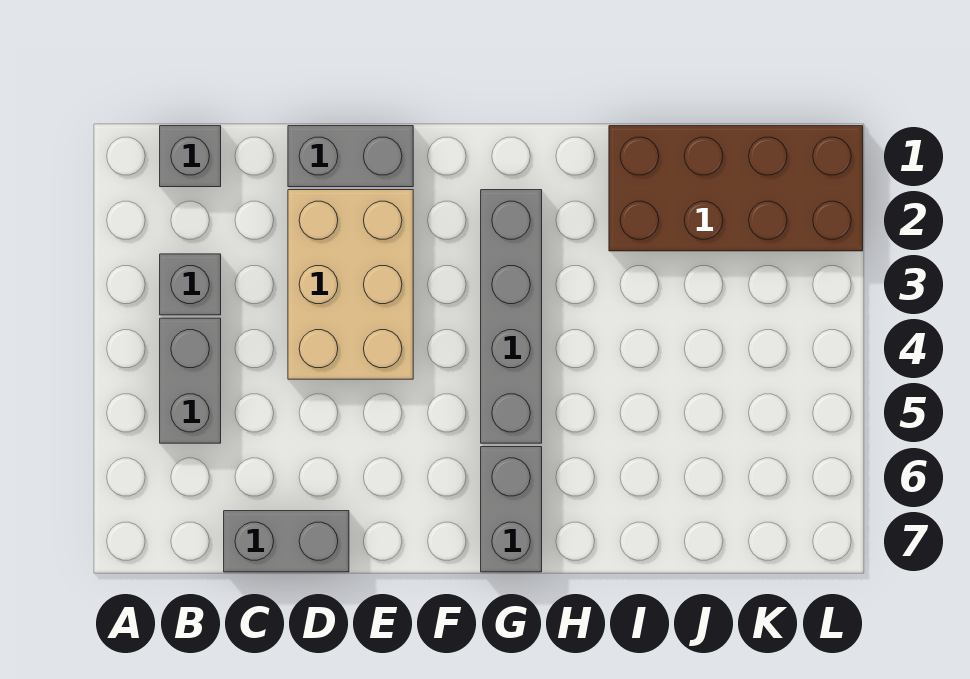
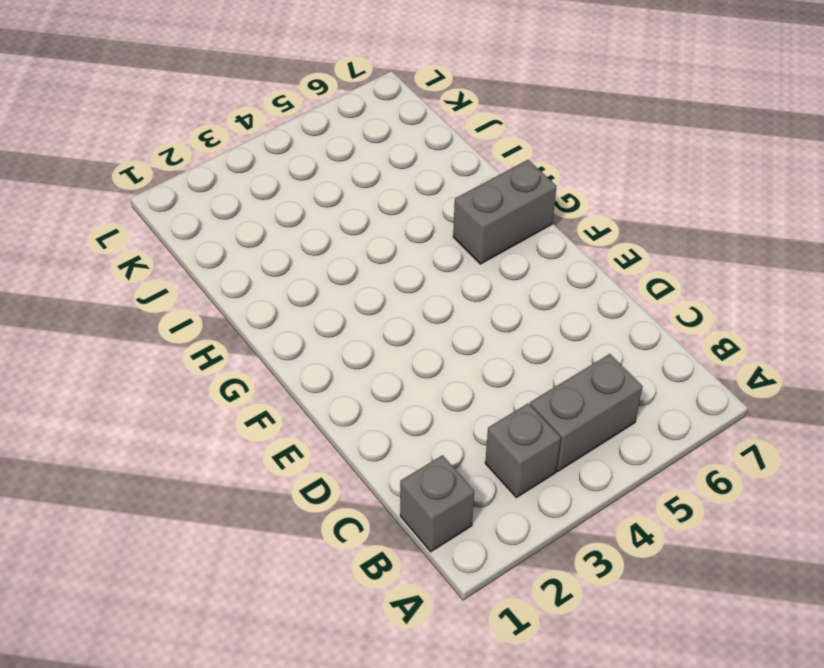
none -> grey brick C7:D7 level 1
none -> grey brick D1:E1 level 1

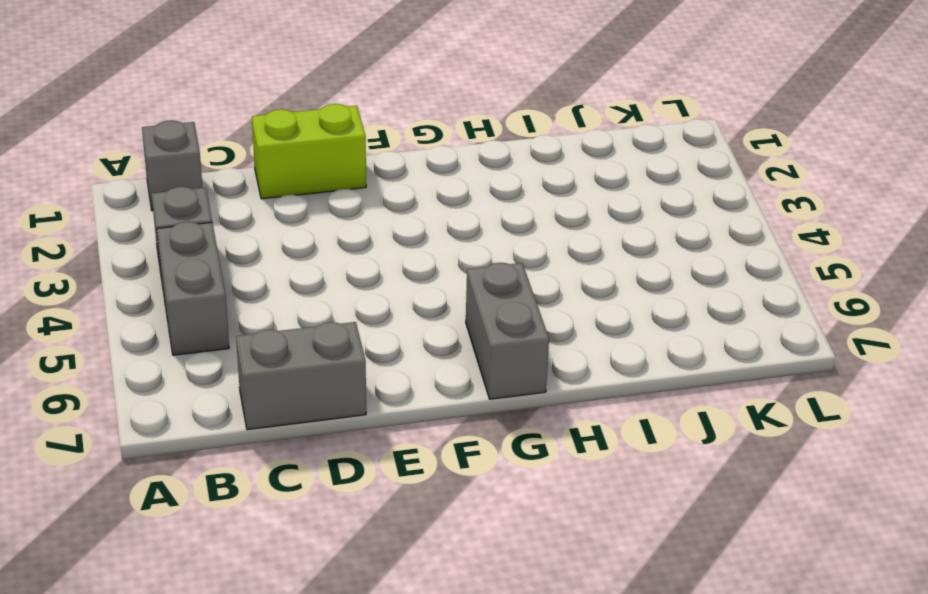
lime brick D1:E1 level 1 -> grey brick D1:E1 level 1
none -> tan brick D2:E4 level 1
none -> grey brick G2:G5 level 1

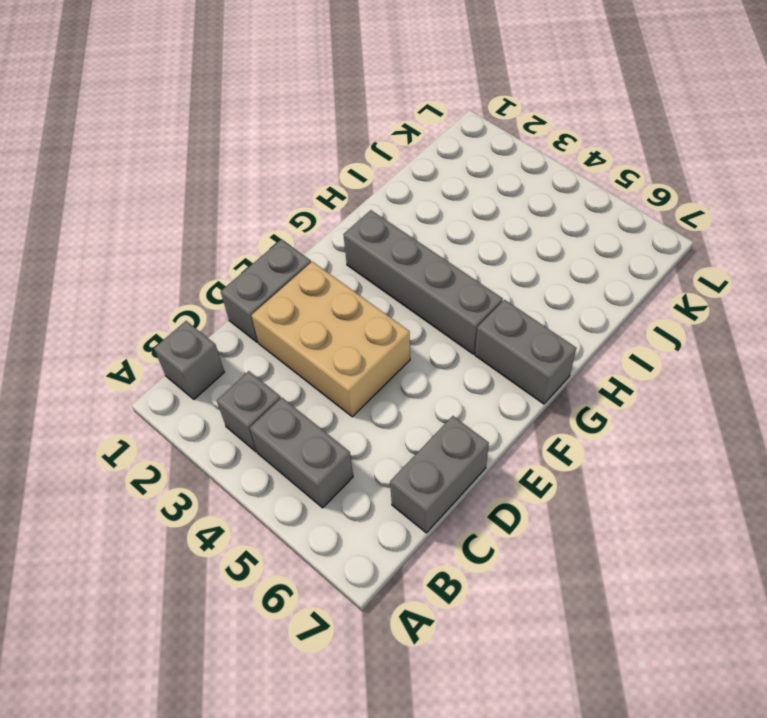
none -> brown brick I1:L2 level 1

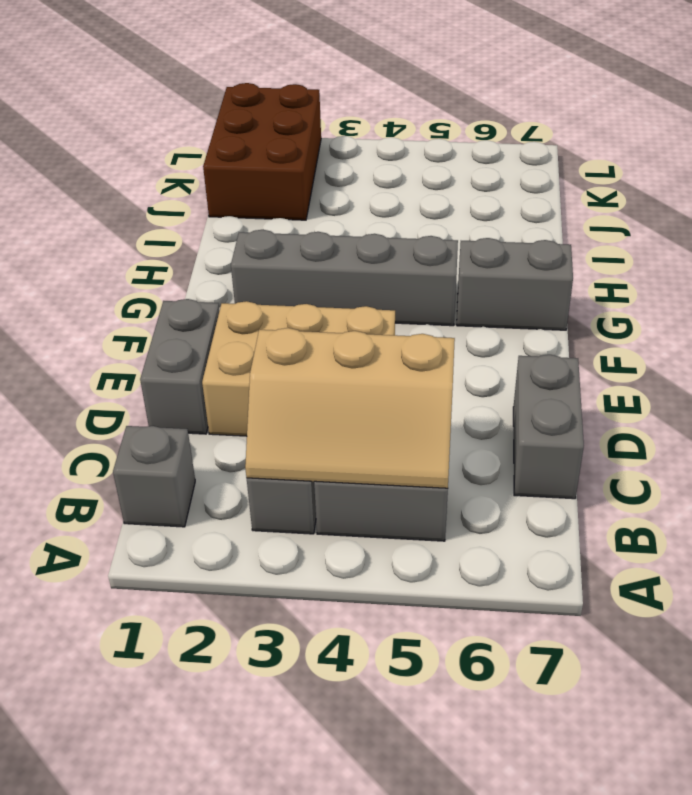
tan slope B3:C5 level 2 top C -> none
brown brick J1:L2 level 1 -> brown brick I1:L2 level 1

